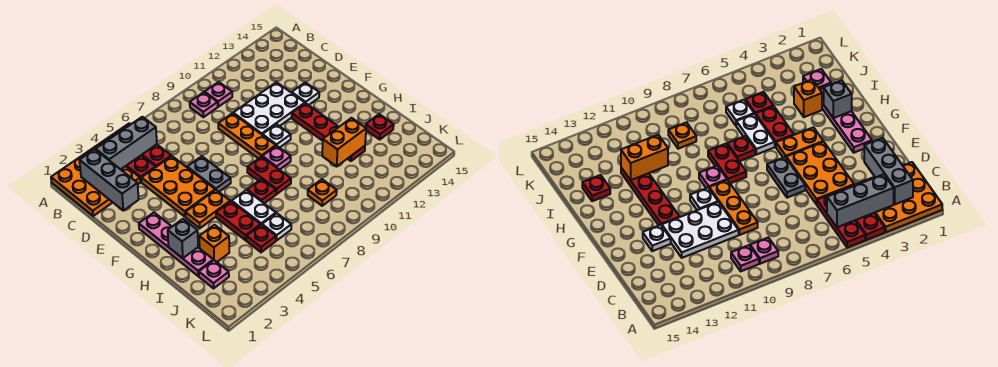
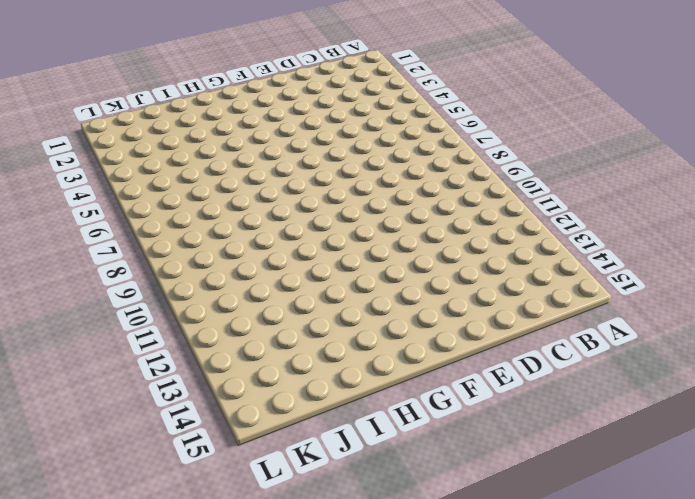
none -> orange plate A1:C3 level 1
none -> red plate A4:C4 level 1
none -> red plate A5:C5 level 1

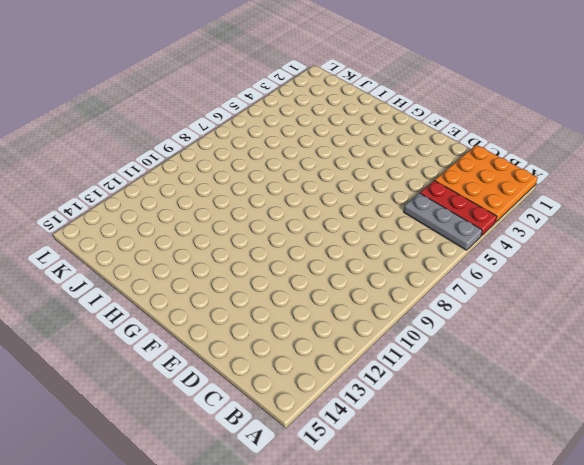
grey plate A5:C5 level 1 -> red plate A5:C5 level 1
none -> pink plate B9 level 1
none -> pink plate B10 level 1
none -> orange plate D4:F5 level 1

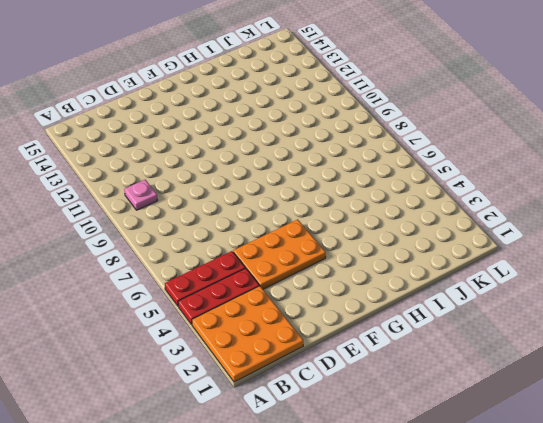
none -> pink plate B9 level 1
none -> orange plate D9:F9 level 1
none -> white plate D10:E12 level 1

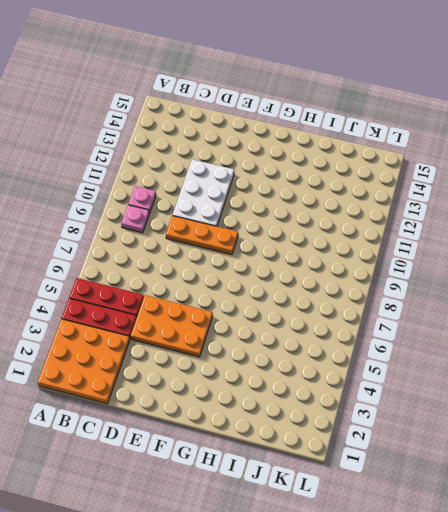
none -> grey plate E6:F6 level 1
none -> white plate E13 level 1
none -> pink plate F2:I2 level 1

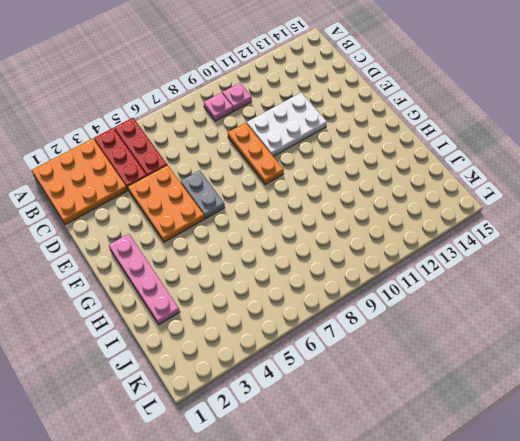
none -> white plate E13 level 1
none -> white plate F10 level 1
none -> red plate F12:I12 level 1

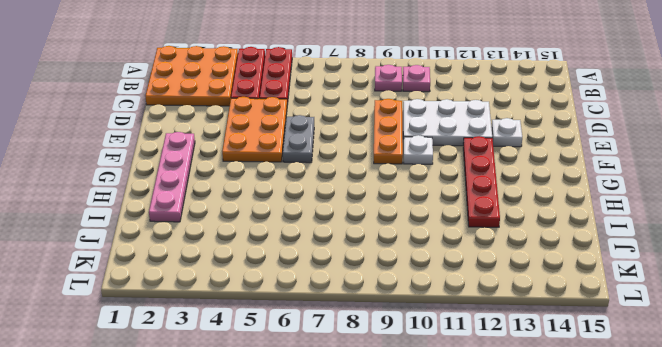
none -> orange plate G4:G5 level 1
none -> red plate G8:H8 level 1
none -> pink plate G9 level 1

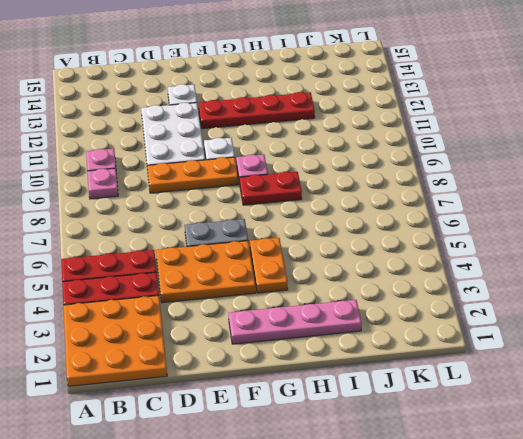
none -> red plate H5:I5 level 1
none -> white plate H6:I6 level 1
none -> red plate H7 level 1

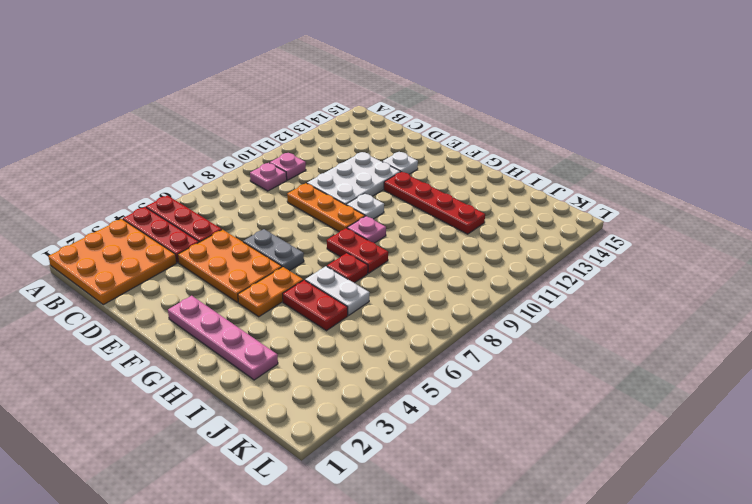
none -> orange brick I3 level 1
none -> red plate I14 level 1
none -> pink plate J2 level 1

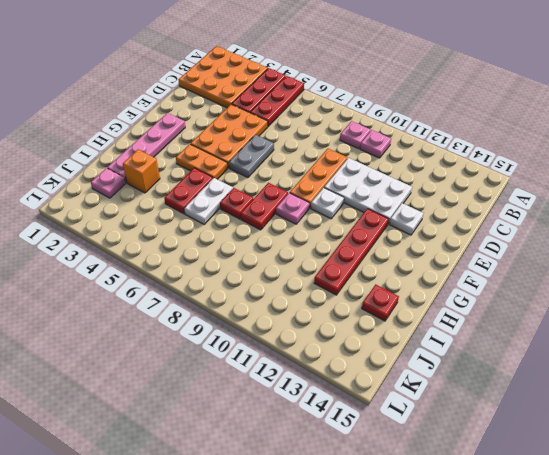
none -> red plate J5 level 1
none -> white plate J6 level 1
none -> orange plate J9 level 1

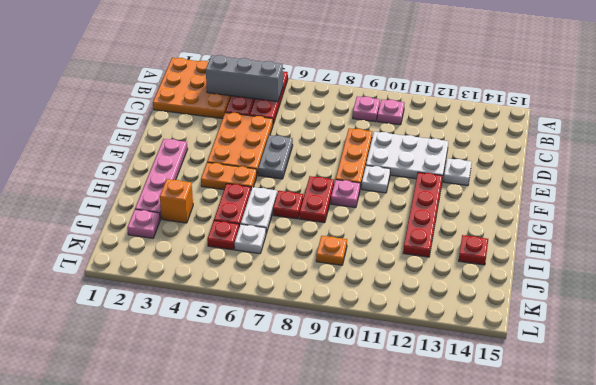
none -> grey brick B2:D2 level 2
none -> grey brick H2 level 2
none -> orange brick I11:I12 level 2

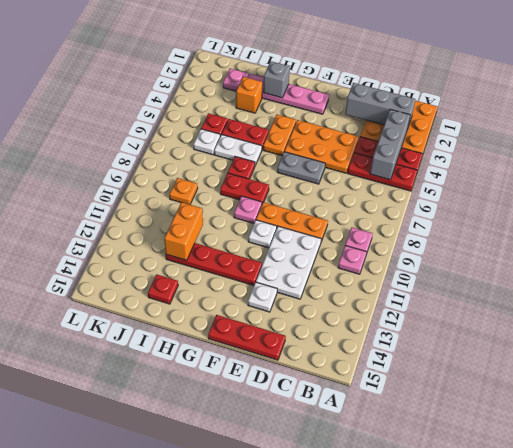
red plate D15:F15 level 1 -> none

